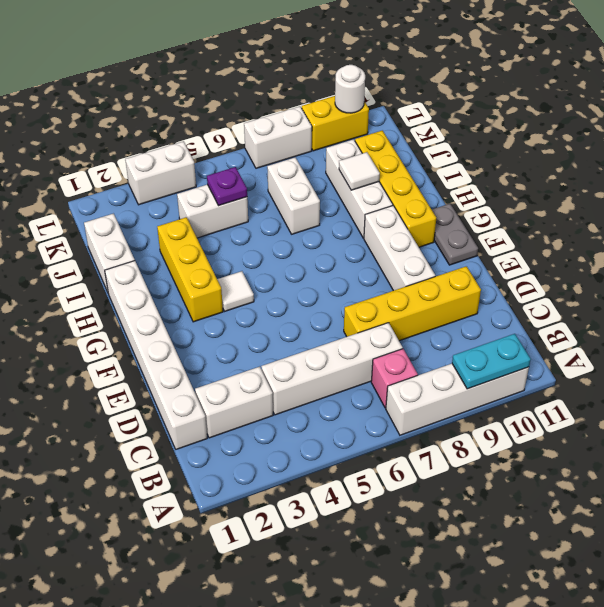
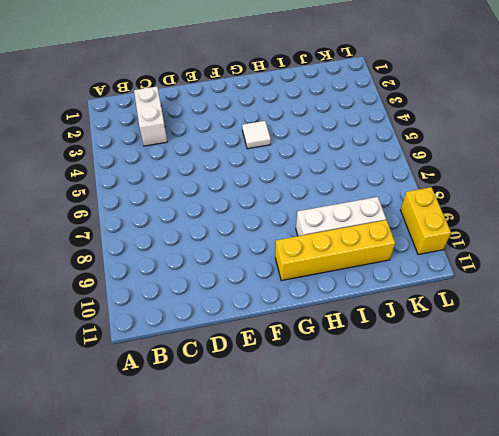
none -> white brick A7:A10 level 1
none -> pink brick B7 level 1
none -> white brick C1:H1 level 1

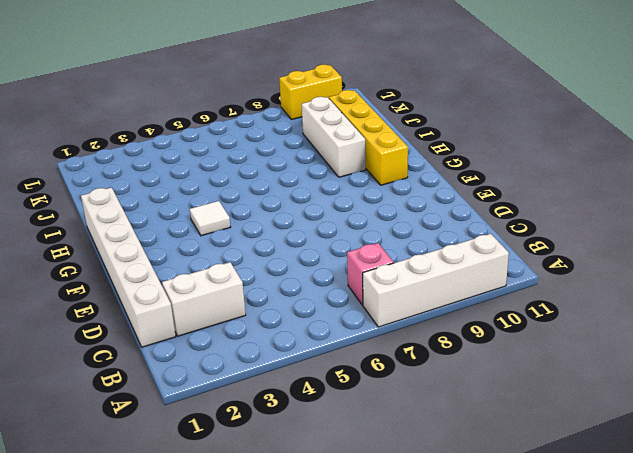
none -> white brick C4:C7 level 1
none -> yellow brick D7:D10 level 1
none -> white brick E9:G9 level 1

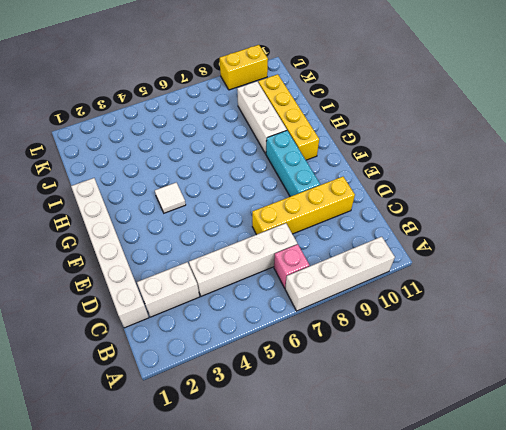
cyan brick E9:G9 level 1 -> white brick E9:G9 level 1
none -> grey plate F11:G11 level 1
none -> yellow brick G3:I3 level 1
none -> white brick I1:J1 level 1

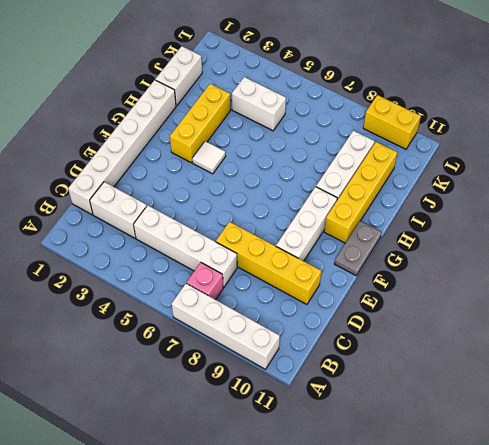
none -> white brick I7:J7 level 1
none -> white brick L3:L4 level 1
none -> white brick L7:L8 level 1

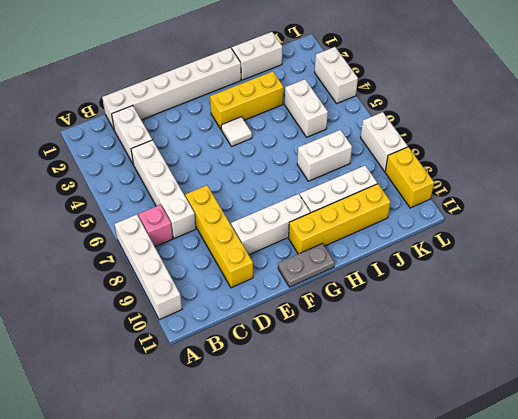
none -> cyan plate A9:A10 level 2
none -> white tile I9 level 2
none -> purple plate J5 level 2

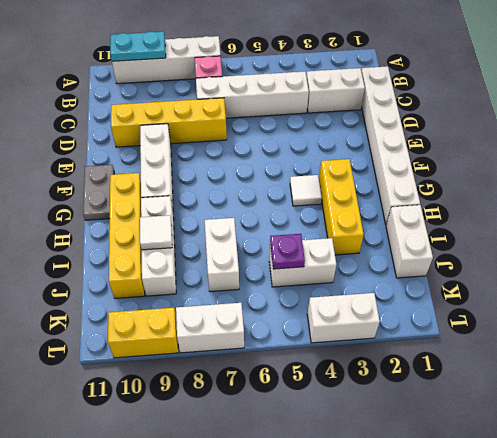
none -> white round brick L10 level 2

